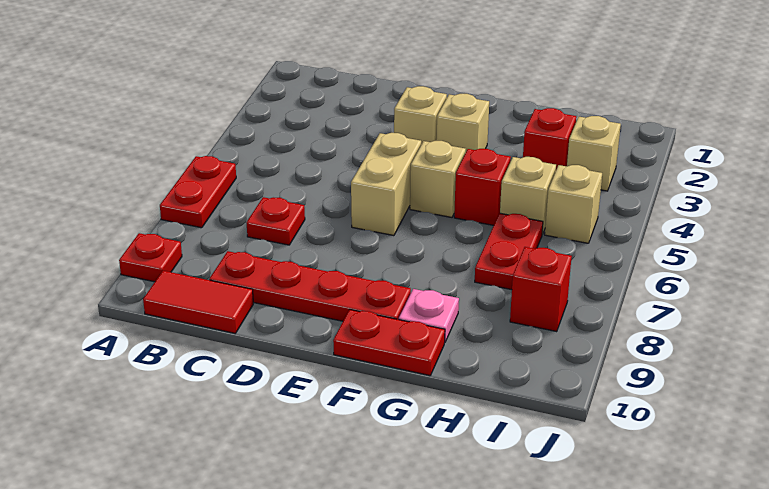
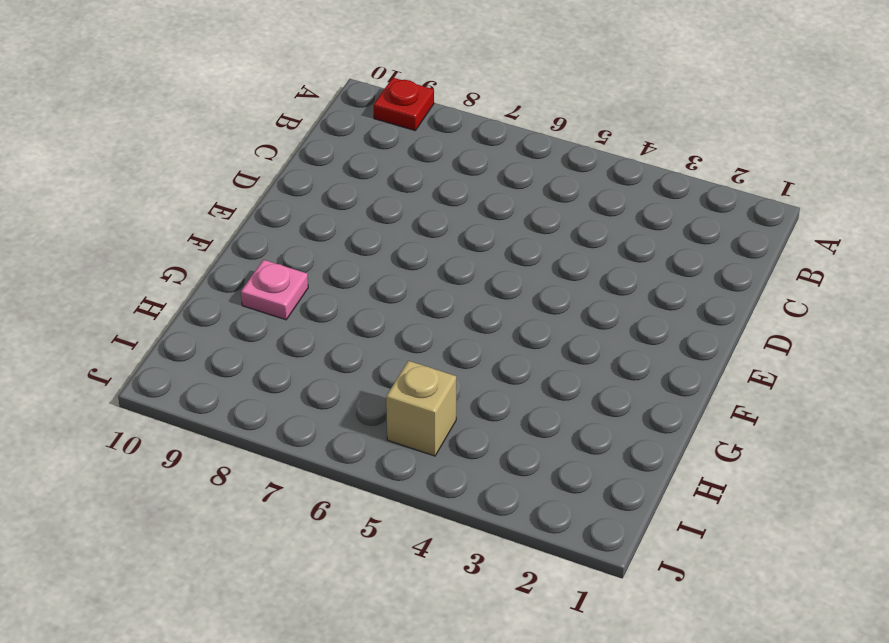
none -> red plate A6:A7 level 1
none -> red tile B10:C10 level 1
none -> red plate C7 level 1

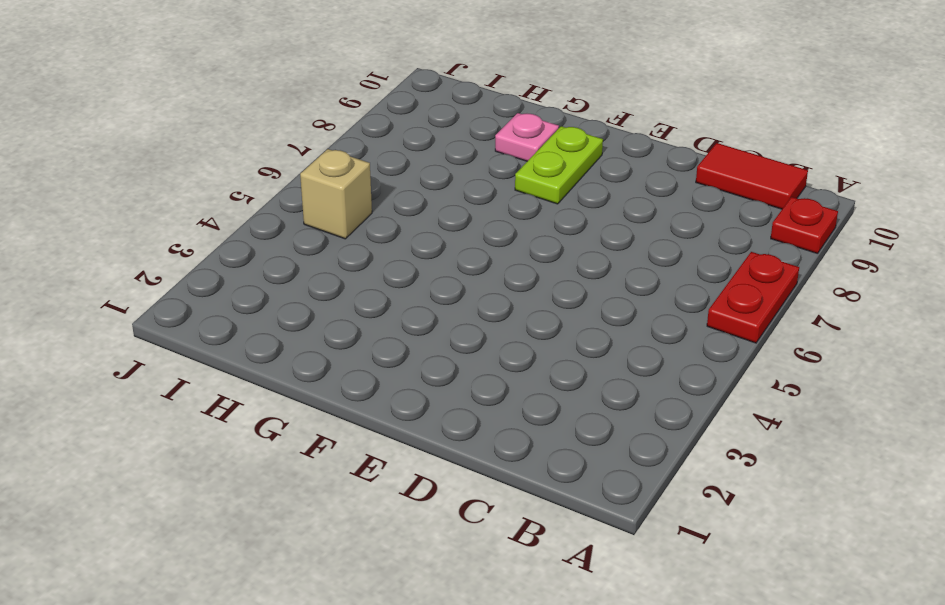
lime plate F8:F9 level 1 -> red plate C9:F9 level 1
none -> red plate C7 level 1
none -> tan brick E3 level 1
none -> tan brick E5:E6 level 1

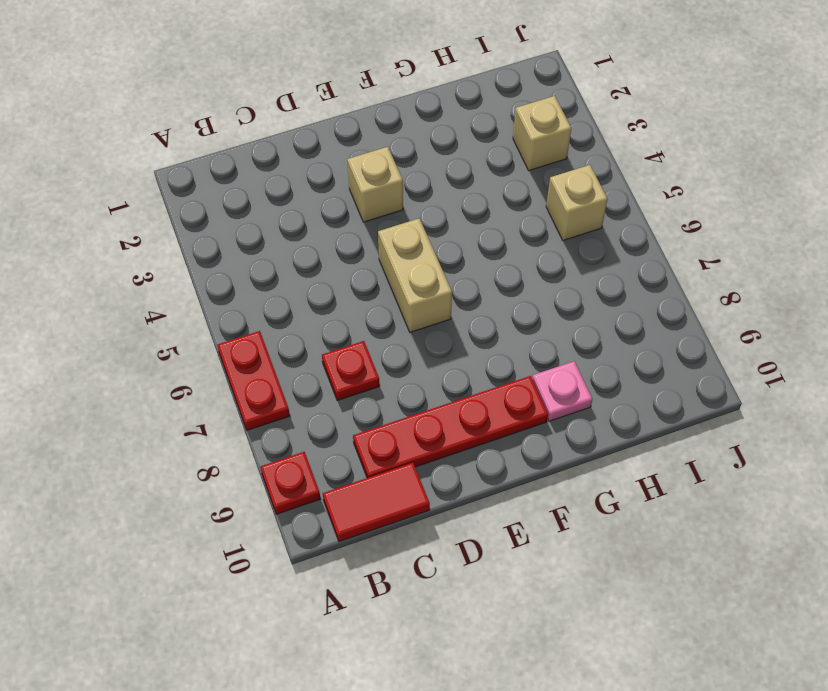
none -> tan brick F3 level 1
none -> tan brick F5 level 1
none -> red plate F10:G10 level 1

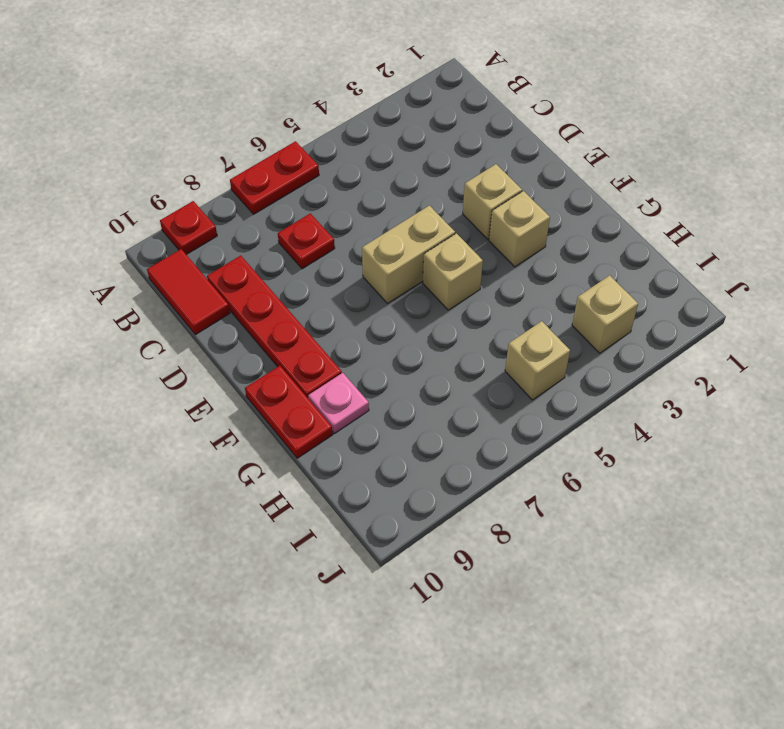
none -> red brick G5 level 1
none -> red brick H3 level 1
none -> tan brick H5 level 1

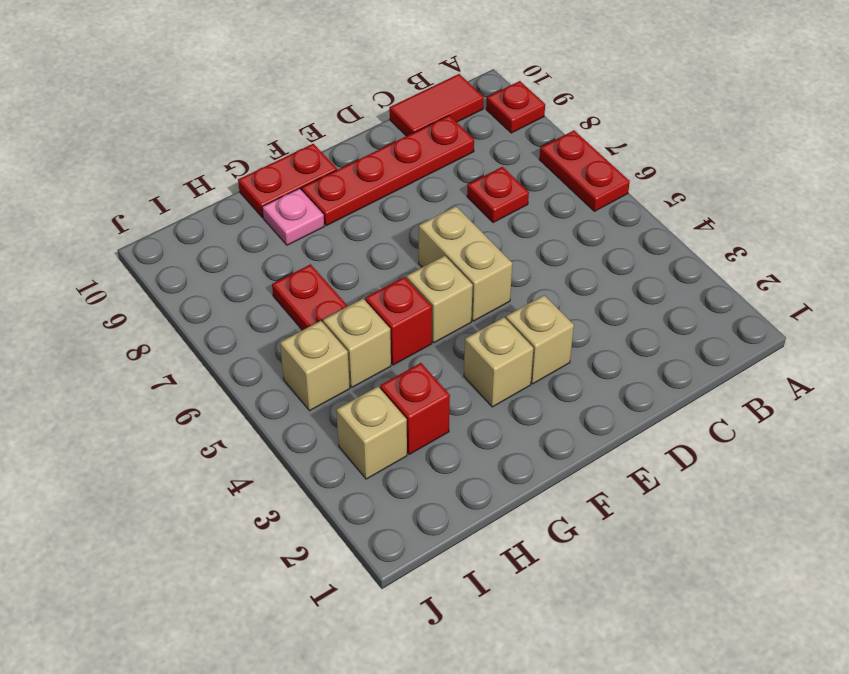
none -> red brick I8 level 1

